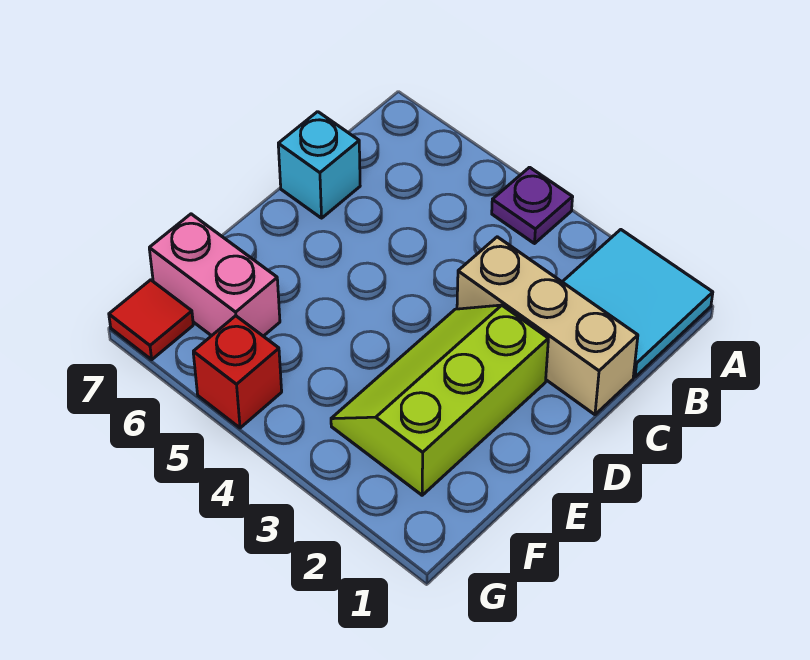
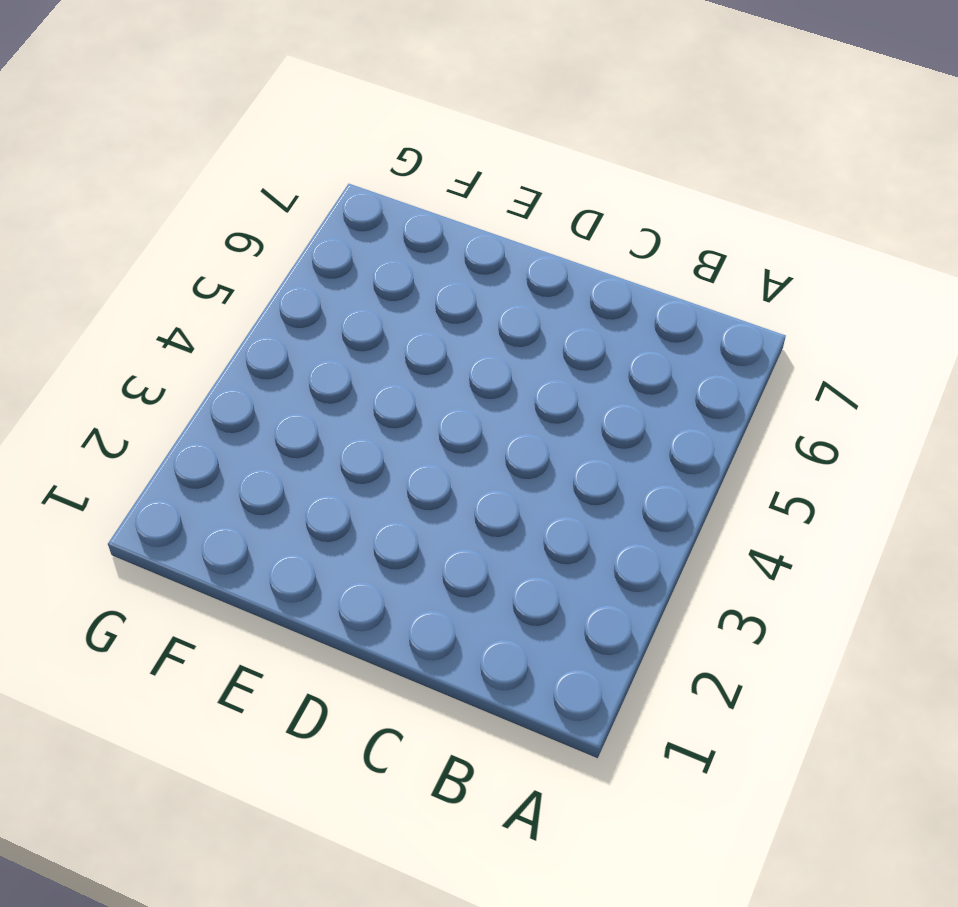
none -> cyan tile A1:B2 level 1
none -> purple plate A4 level 1

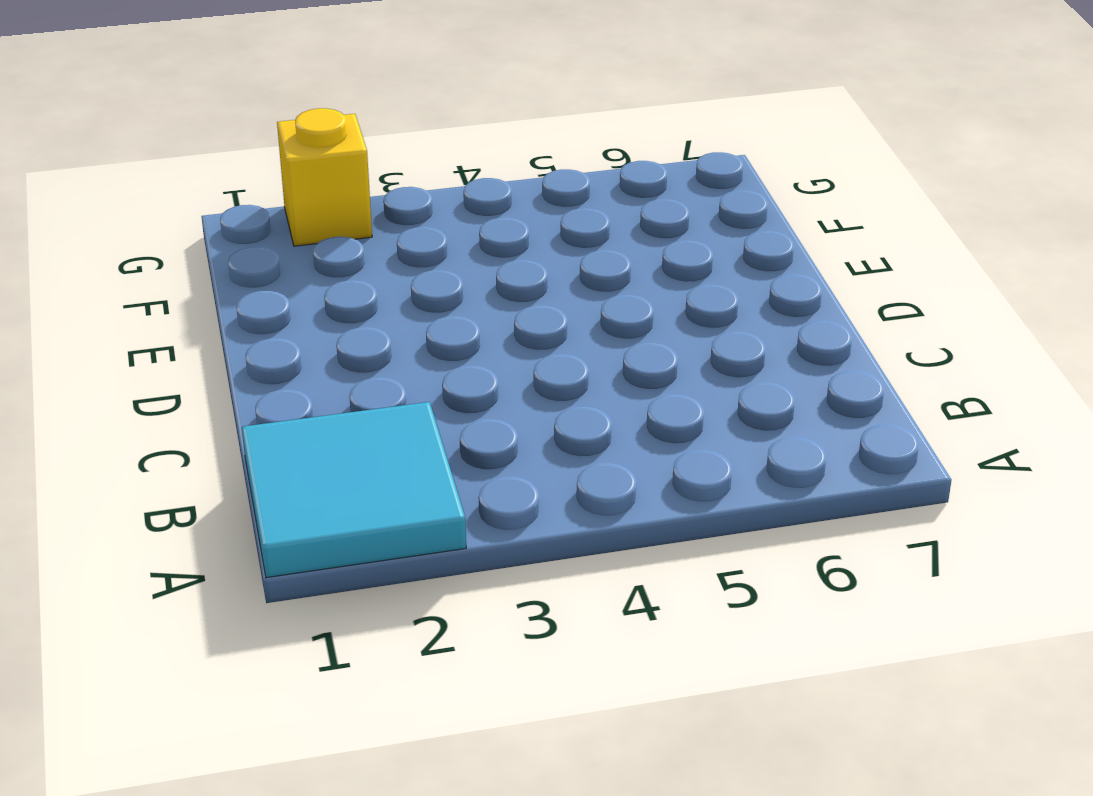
yellow brick G2 level 1 -> none
none -> purple plate A4 level 1
none -> tan brick C1:C3 level 1

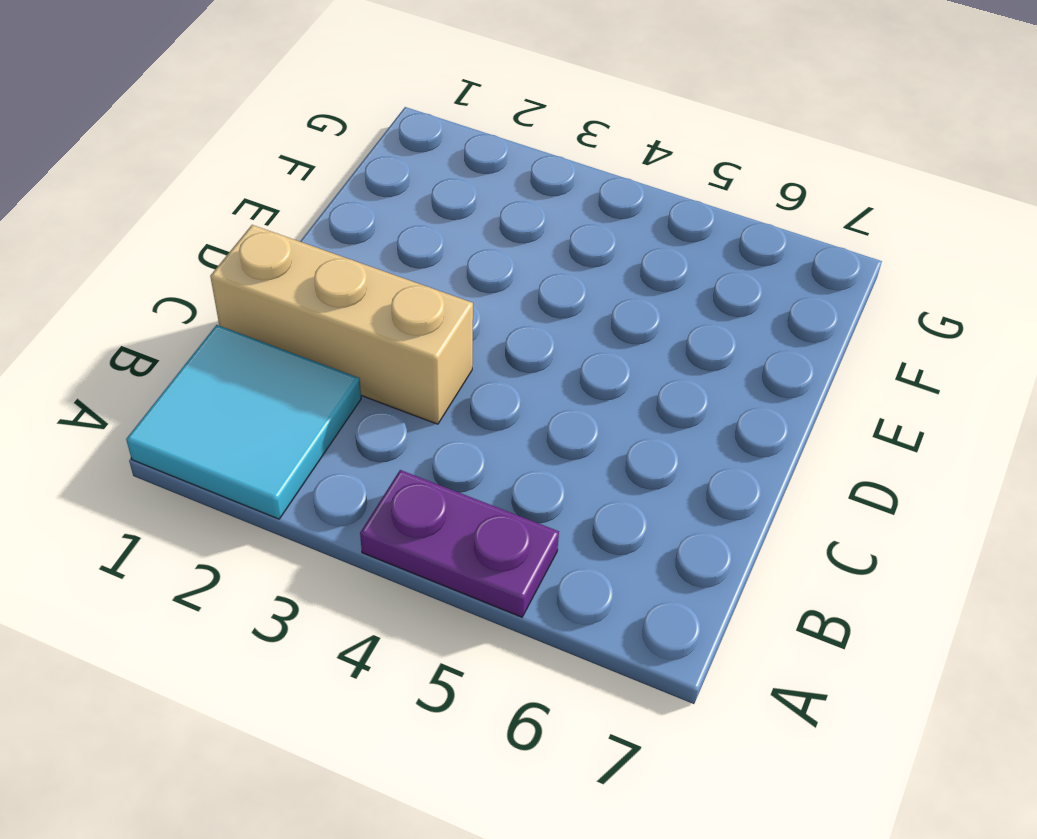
purple plate A4:A5 level 1 -> purple plate A4 level 1
none -> cyan brick C7 level 1
none -> lime slope D2:F3 level 1 top 2

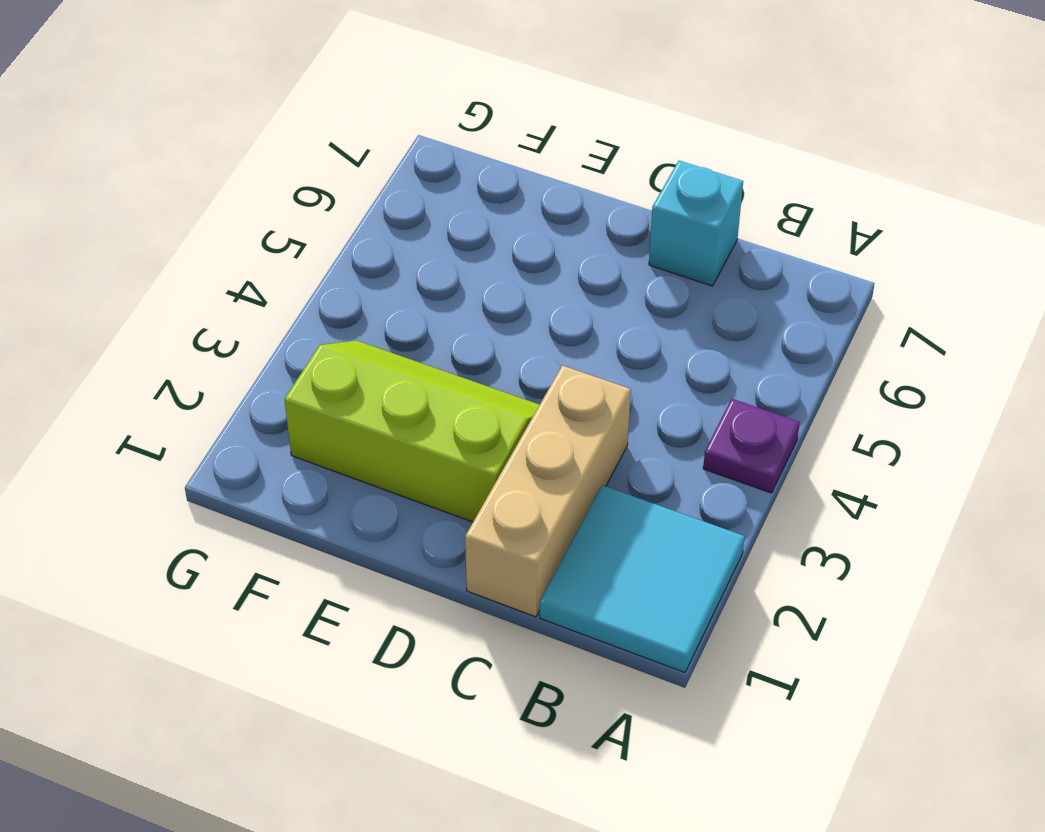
none -> pink brick F6:F7 level 1
none -> red brick G5 level 1

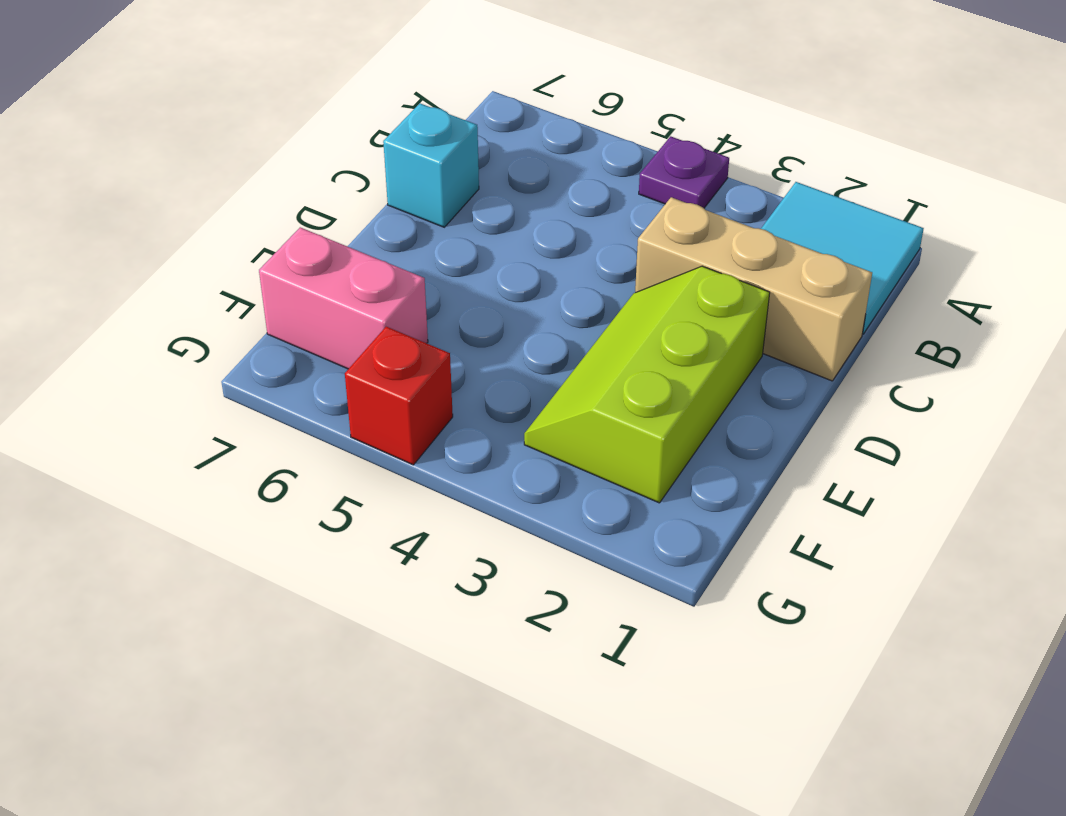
none -> red tile G7 level 1

